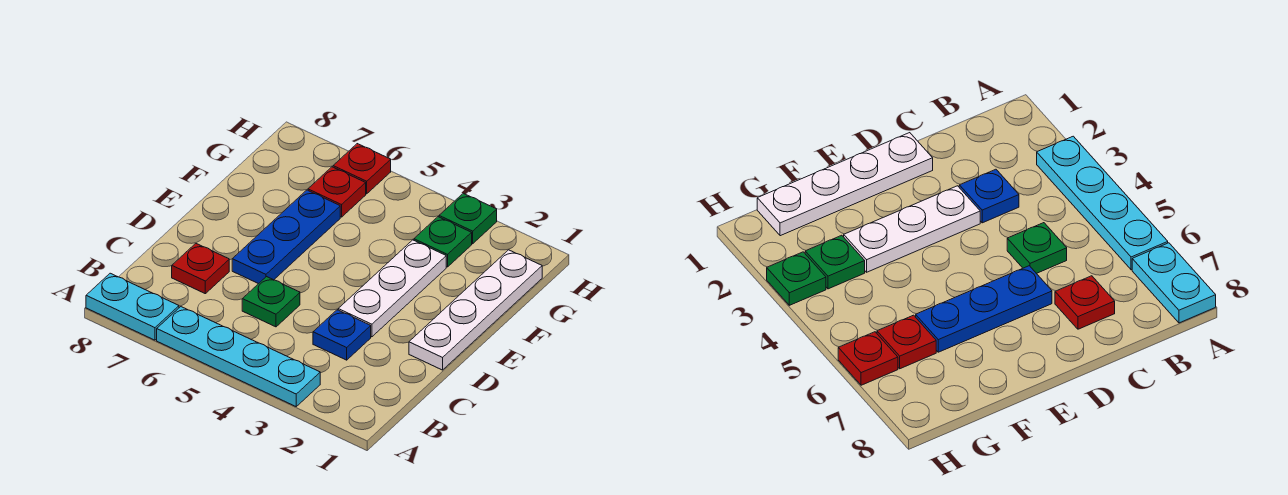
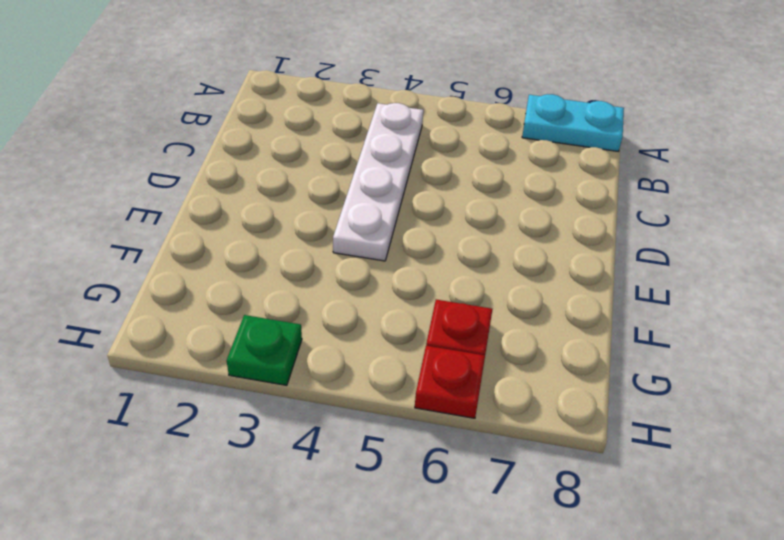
white plate B4:E4 level 1 -> white plate D1:G1 level 1
none -> cyan plate A3:A6 level 1
none -> blue plate C3 level 1
none -> green plate C5 level 1

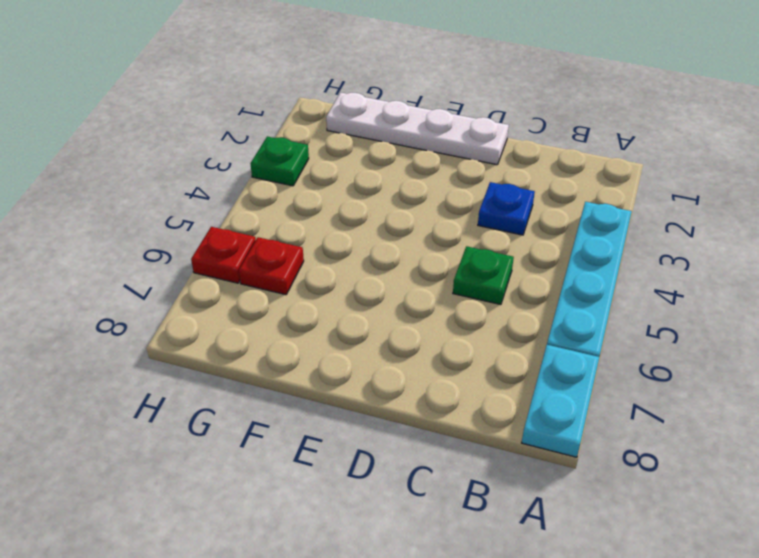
none -> red plate C7 level 1
none -> white plate D3:F3 level 1
none -> blue plate D6:F6 level 1

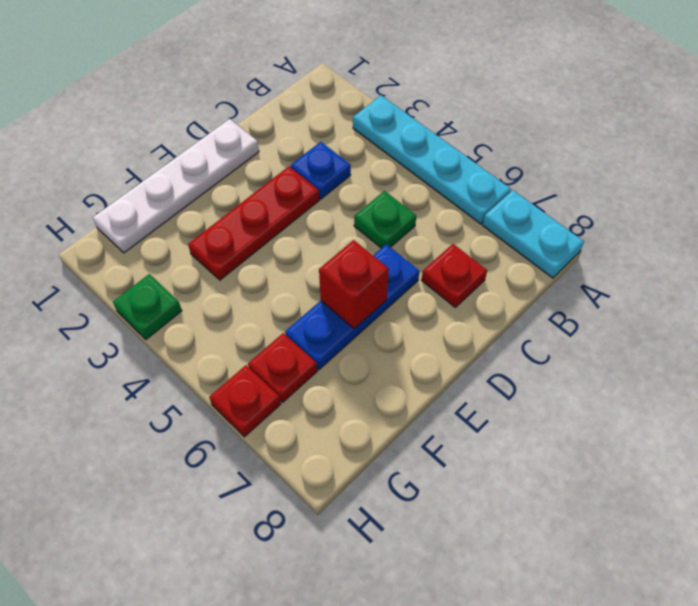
red plate D3:F3 level 1 -> white plate D3:F3 level 1
red brick E6 level 2 -> none
none -> green plate G3 level 1

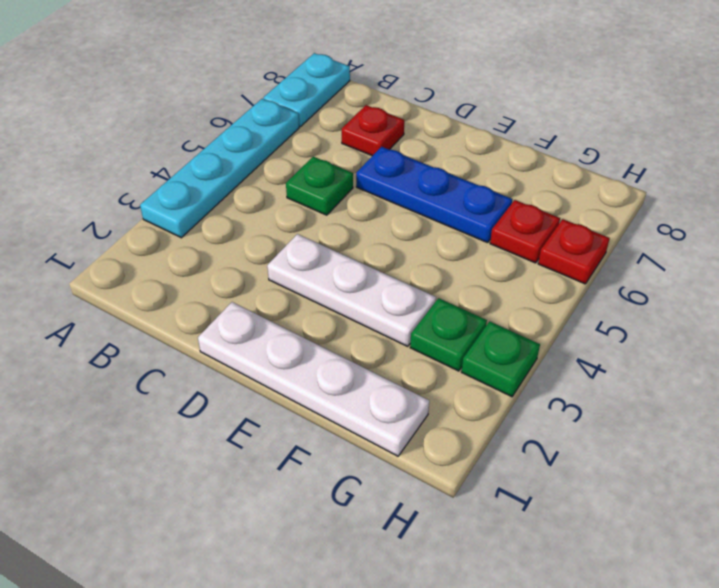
none -> blue plate C3 level 1

